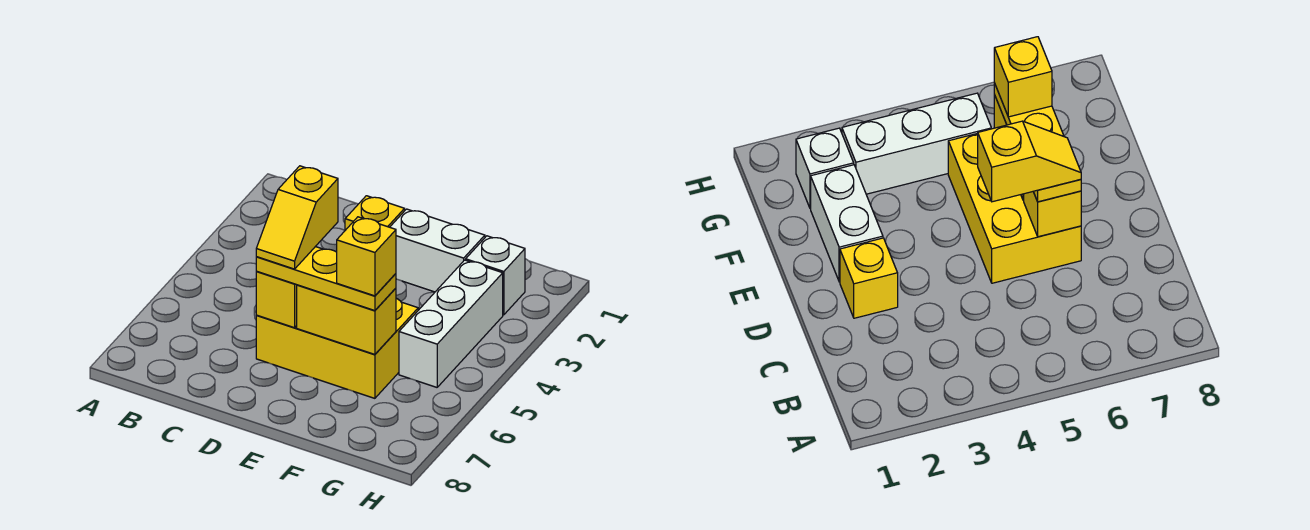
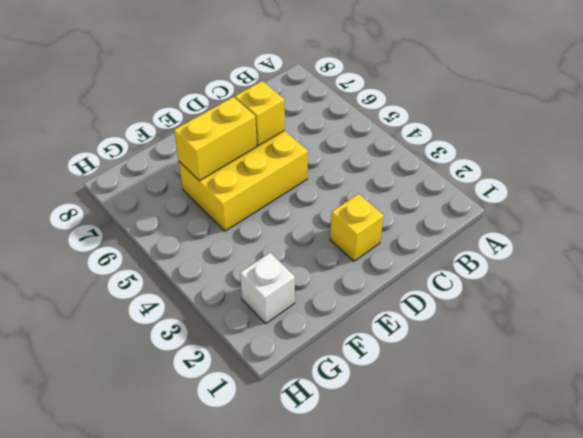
none -> white brick E2:F2 level 1
none -> white brick G3:G5 level 1

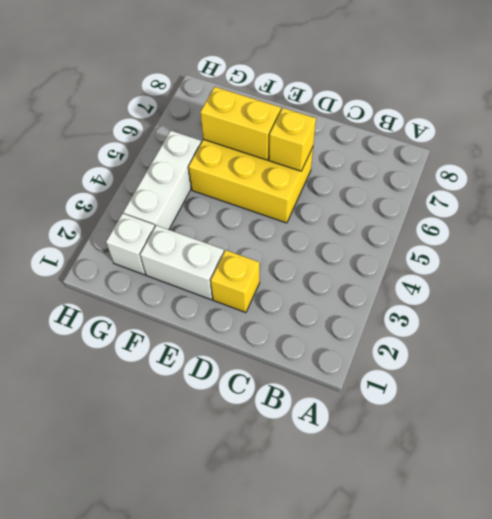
none -> yellow plate D6:F6 level 3
none -> yellow slope D5:D6 level 4 top 5

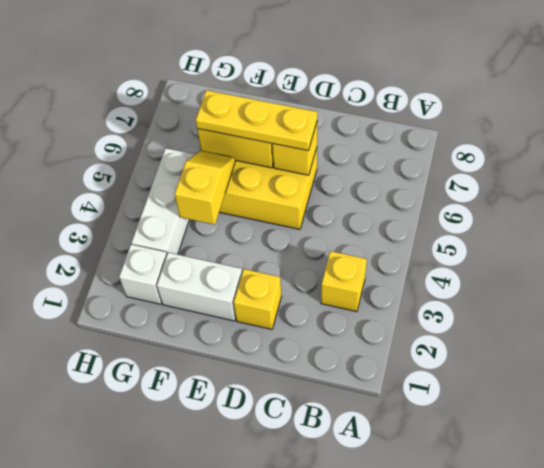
yellow brick B3 level 1 -> yellow brick F6 level 4
yellow slope F4:F5 level 2 top 4 -> yellow slope D5:D6 level 4 top 5

